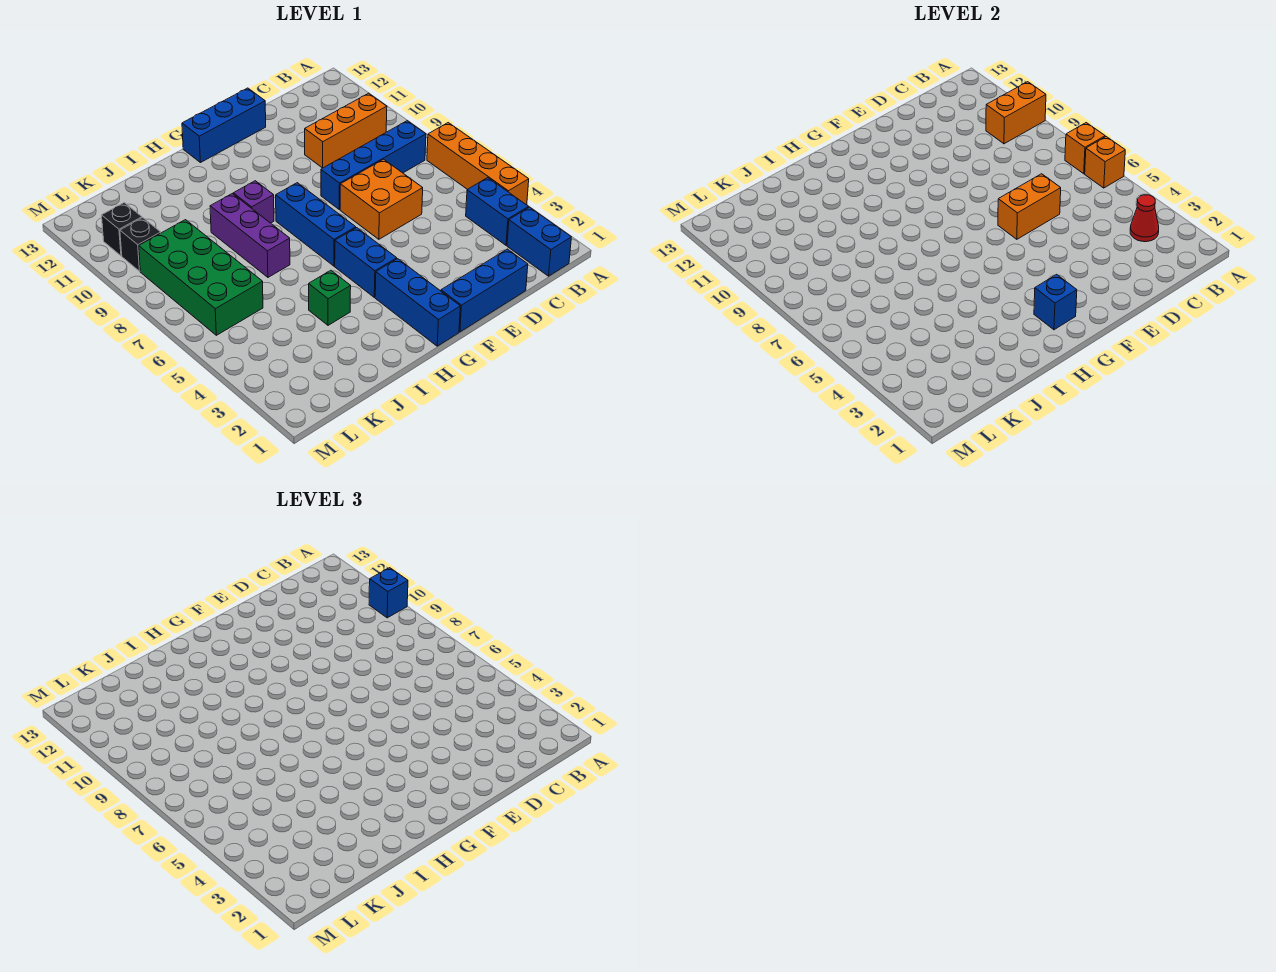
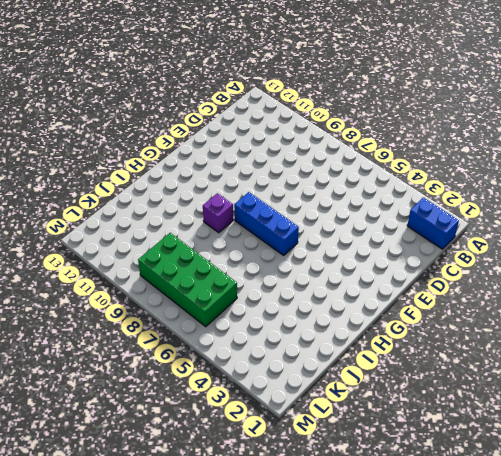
none -> orange brick A4:A7 level 1
none -> blue brick B3:B4 level 1
none -> blue brick B8:E8 level 1

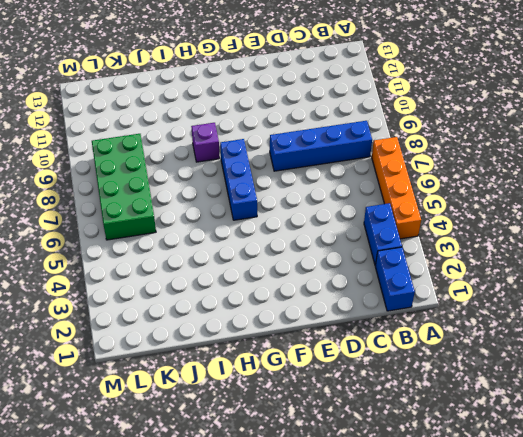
none -> orange brick B10:D10 level 1
none -> blue brick D1:F1 level 1
none -> orange brick D6:E7 level 1

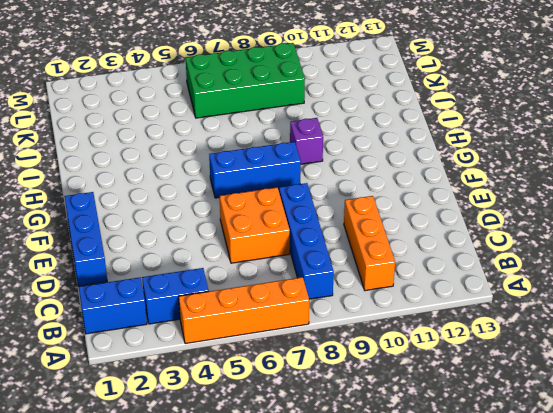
none -> blue brick E13:G13 level 1
none -> blue brick G1:G3 level 1
none -> blue brick G4:G5 level 1

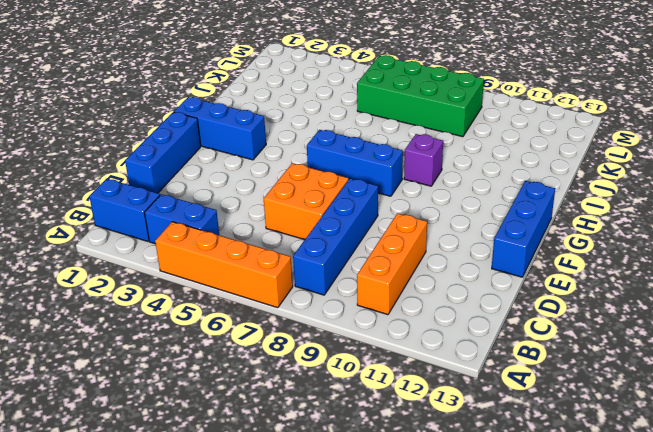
none -> blue brick G4:G5 level 1
none -> green brick I4 level 1
none -> purple brick I7:I9 level 1

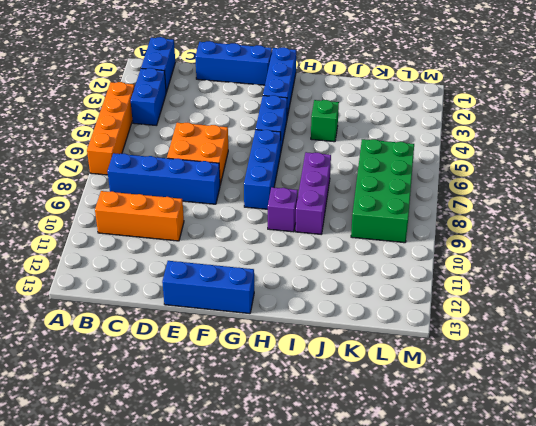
none -> black brick L10 level 1
none -> black brick L11 level 1
none -> orange brick A6 level 2

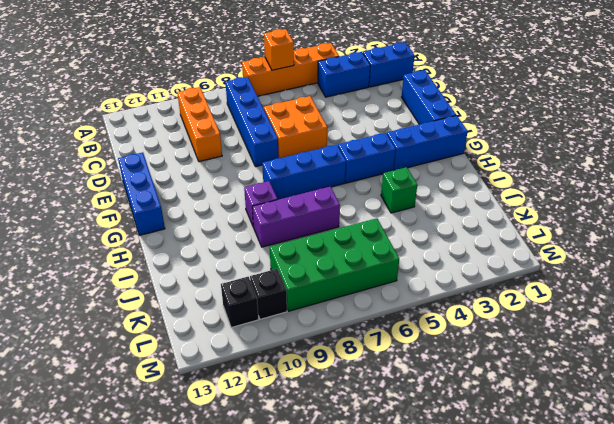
none -> orange brick A7 level 2
none -> orange brick A10:B10 level 2
none -> red cone B3 level 2

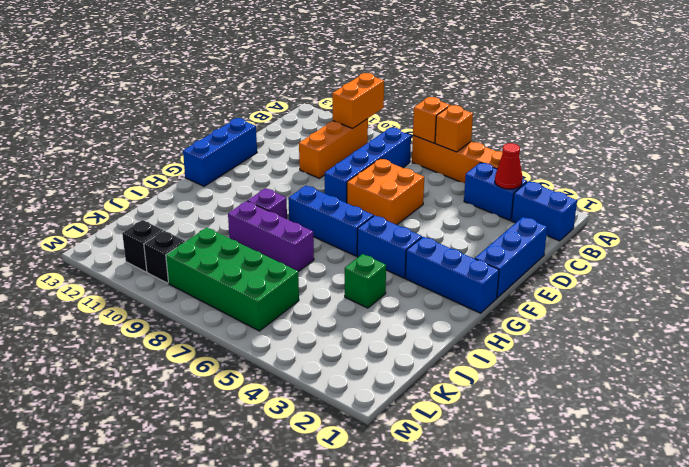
none -> orange brick D6:E6 level 2
none -> blue brick G2 level 2
none -> blue brick A10 level 3

